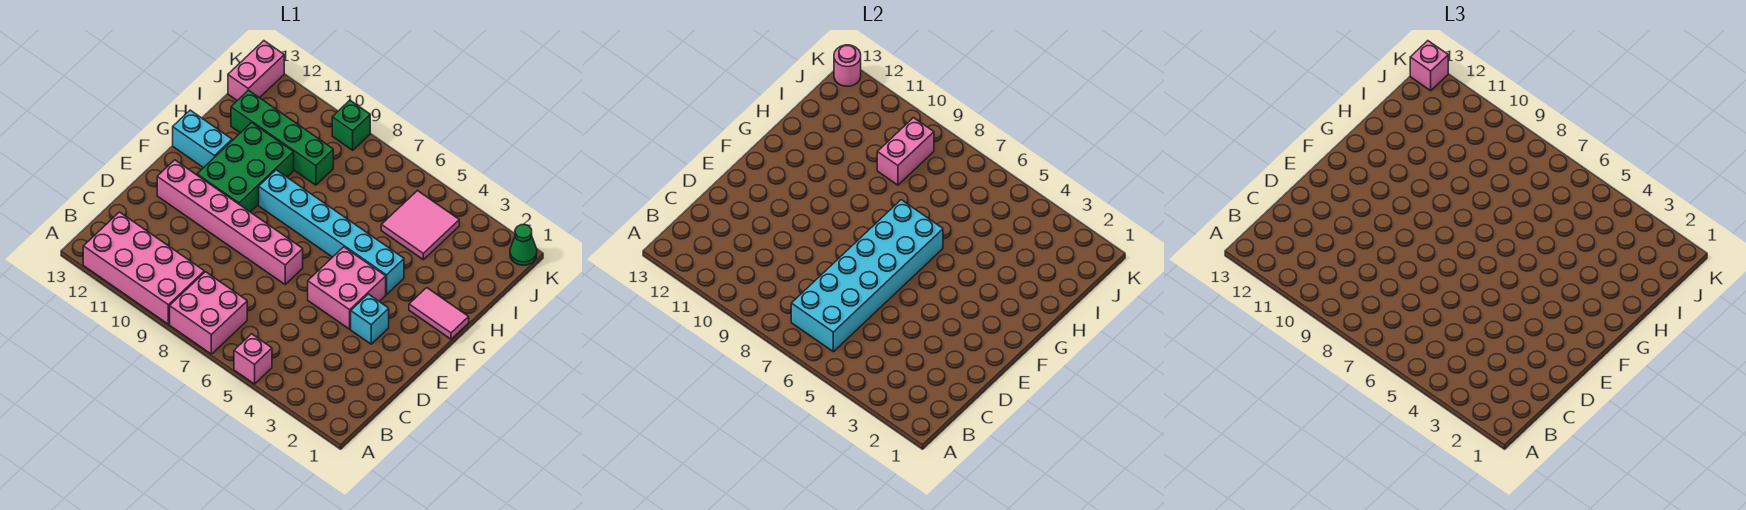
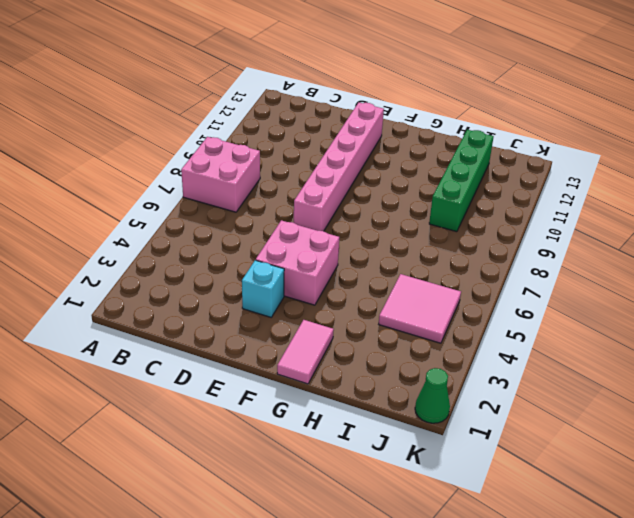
none -> pink brick A5 level 1
none -> pink brick A9:B12 level 1
none -> green brick F10:H11 level 1

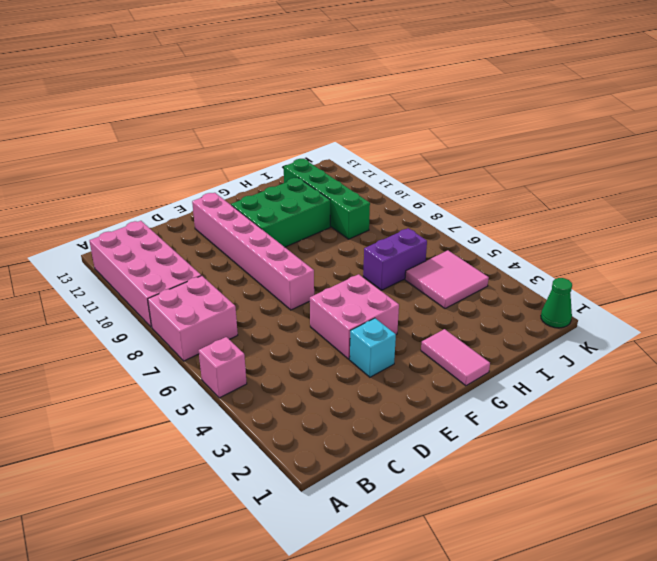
purple brick H6:I6 level 1 -> none
none -> cyan brick G4:G9 level 1
none -> cyan brick G12:G13 level 1
none -> pink brick J13:K13 level 1

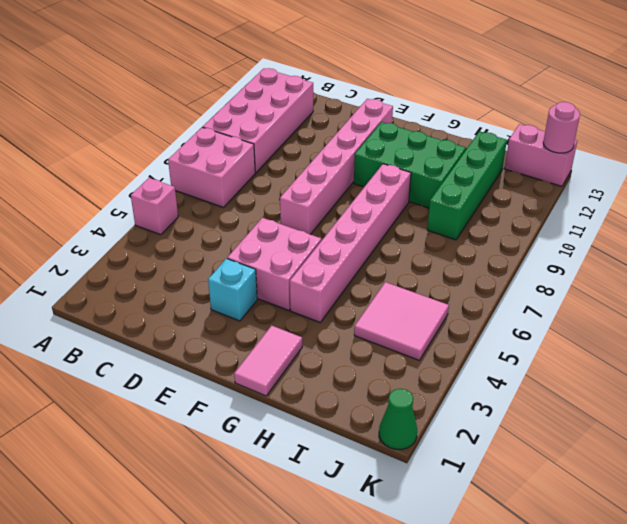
pink brick G4:G9 level 1 -> cyan brick G4:G9 level 1
none -> cyan brick G12:G13 level 1
none -> green brick K9 level 1
none -> cyan brick B6:G7 level 2

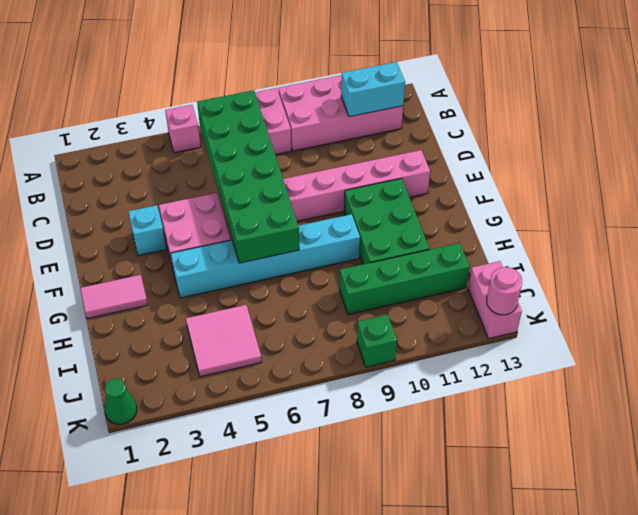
green brick B6:G7 level 2 -> cyan brick B6:G7 level 2
cyan brick B11:B12 level 2 -> cyan brick G12:G13 level 1
none -> pink brick I9:J9 level 2
none -> pink brick K13 level 3

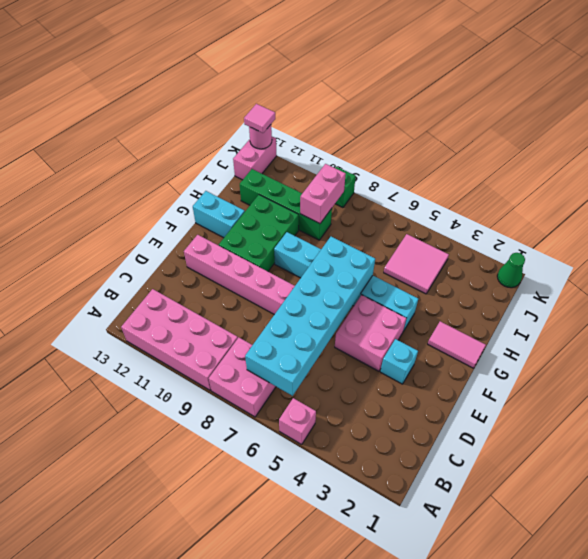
pink tile K13 level 3 -> pink brick K13 level 3

